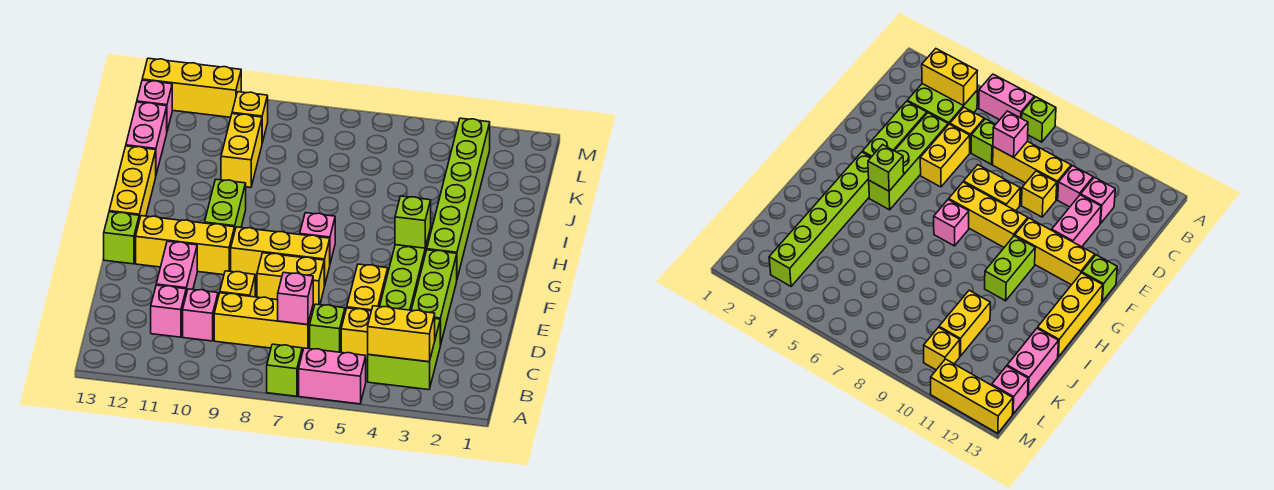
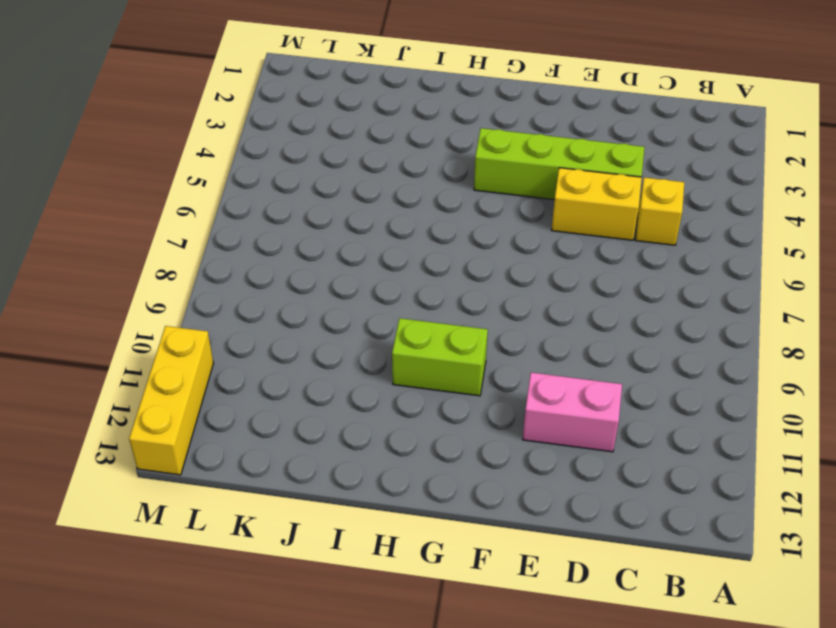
none -> pink brick A5:A6 level 1
none -> lime brick A7 level 1
none -> lime brick B3:C4 level 1

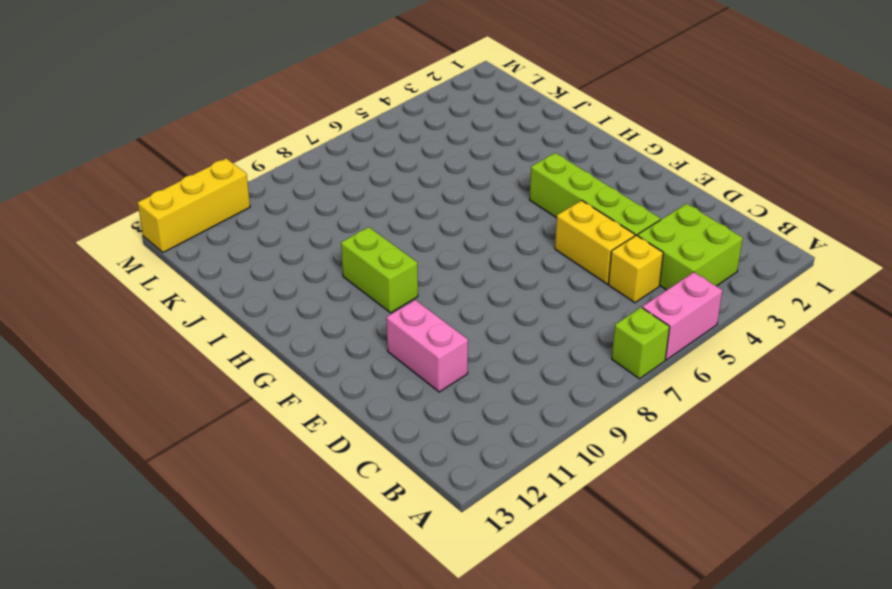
none -> lime brick C6 level 1
none -> yellow brick C7:C9 level 1
none -> pink brick C10 level 1

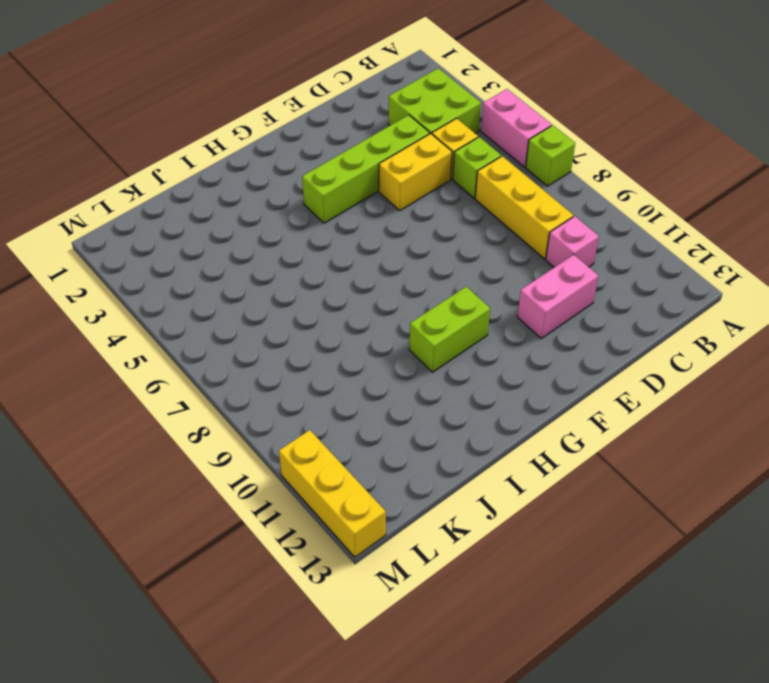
none -> pink brick C11 level 1
none -> lime brick D3:F3 level 1
none -> yellow brick D9 level 1

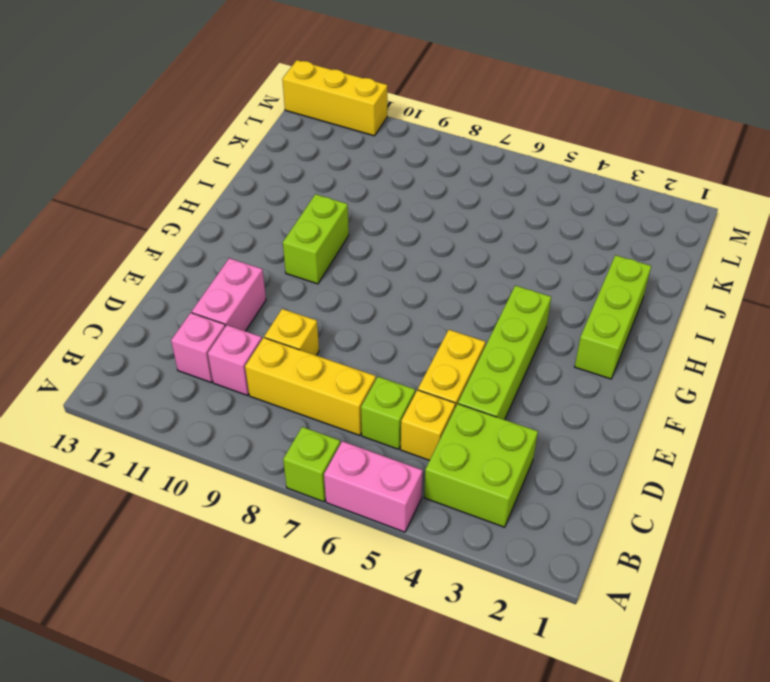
lime brick G2:I2 level 1 -> lime brick D3:F3 level 1
none -> yellow brick E7:E8 level 1
none -> yellow brick F7:F9 level 1
none -> yellow brick F10:F12 level 1

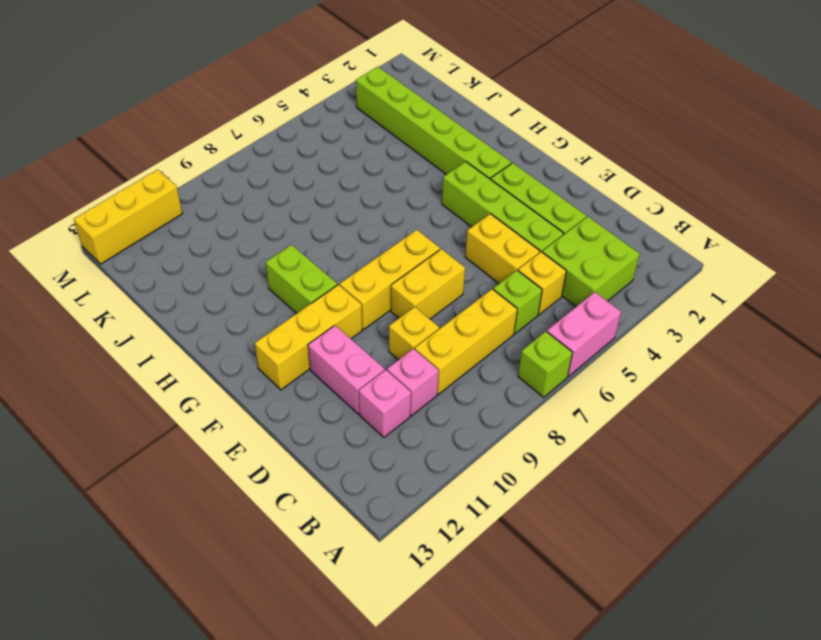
none -> lime brick F13 level 1
none -> pink brick G7 level 1
none -> yellow brick G13:I13 level 1

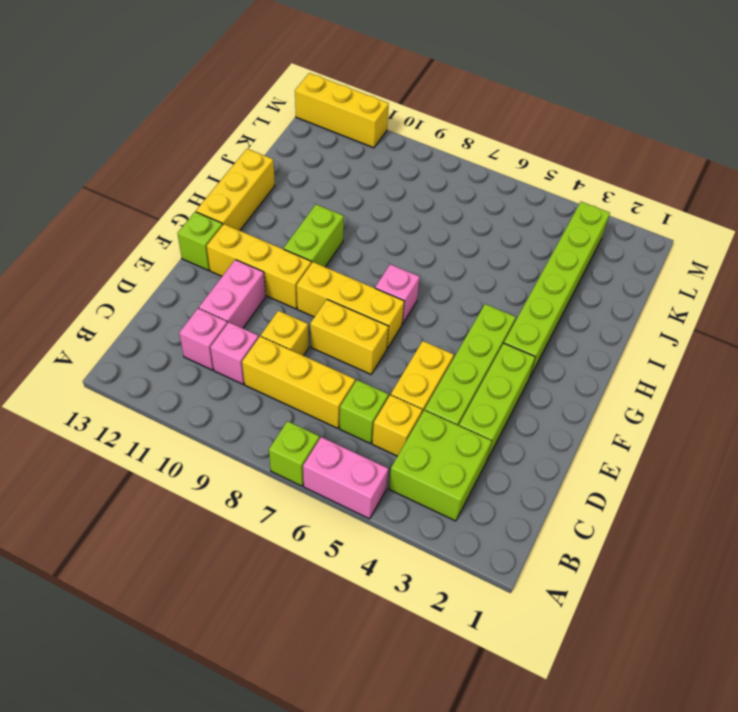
none -> yellow brick J10:K10 level 1
none -> pink brick J13:K13 level 1
none -> yellow brick L10 level 1

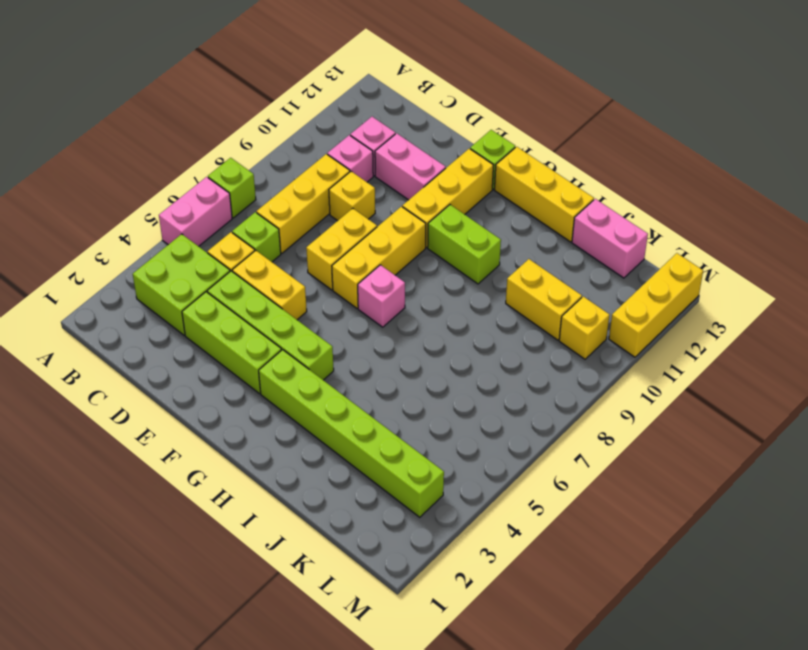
none -> pink brick L13 level 1
none -> yellow brick B3:B4 level 2
none -> pink brick C7 level 2

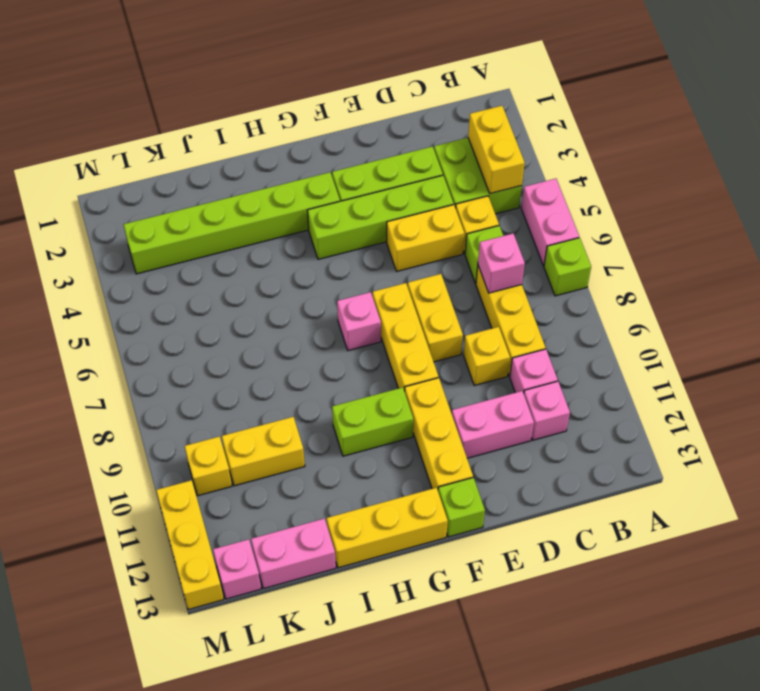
none -> lime brick G4 level 2

